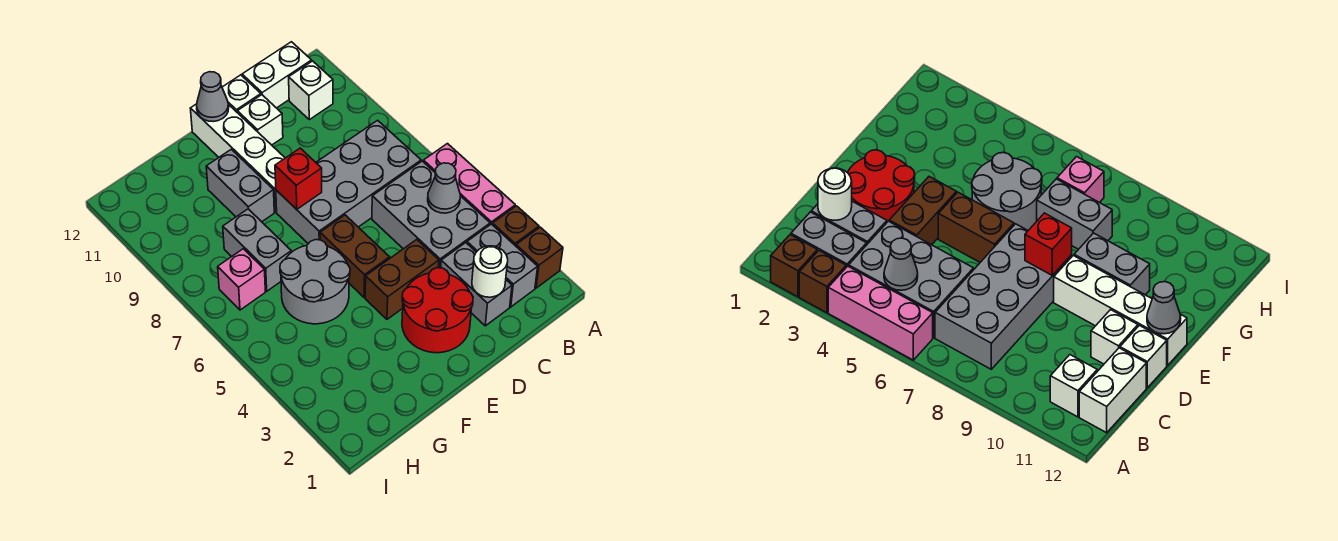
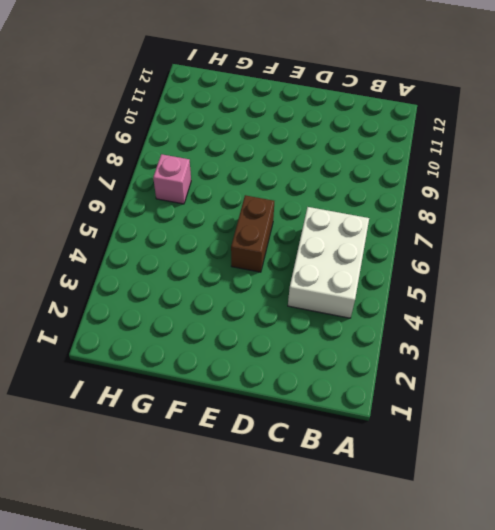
white brick B4:C6 level 1 -> grey brick B4:C6 level 1
none -> brown brick A2 level 1
none -> brown brick A3 level 1
none -> pink brick A4:A6 level 1

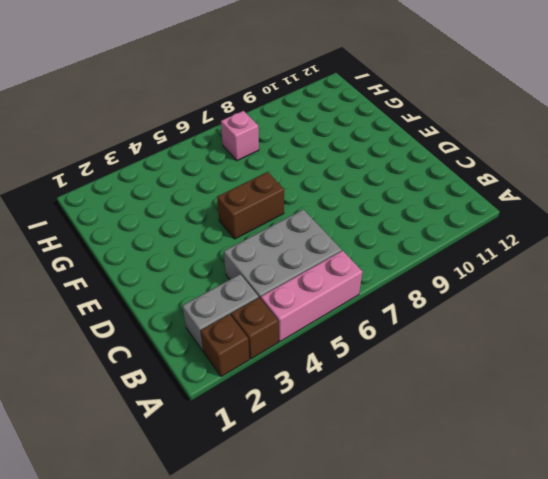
none -> grey brick B7:E8 level 1
none -> white brick B11 level 1
none -> white brick B12:C12 level 1

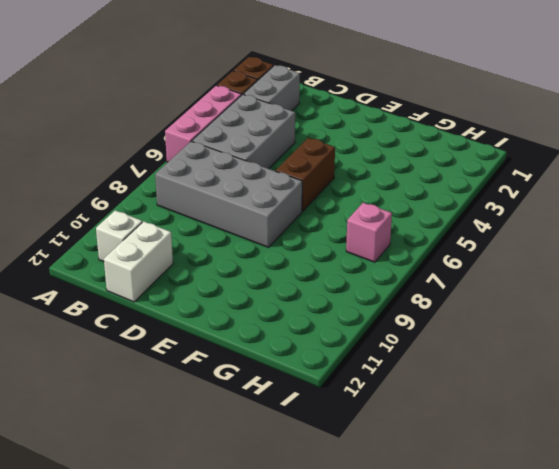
white brick C11:C12 level 1 -> white brick B12:C12 level 1
none -> grey brick C2:C3 level 1
none -> red round brick D2:E3 level 1
none -> brown brick D4:E4 level 1

